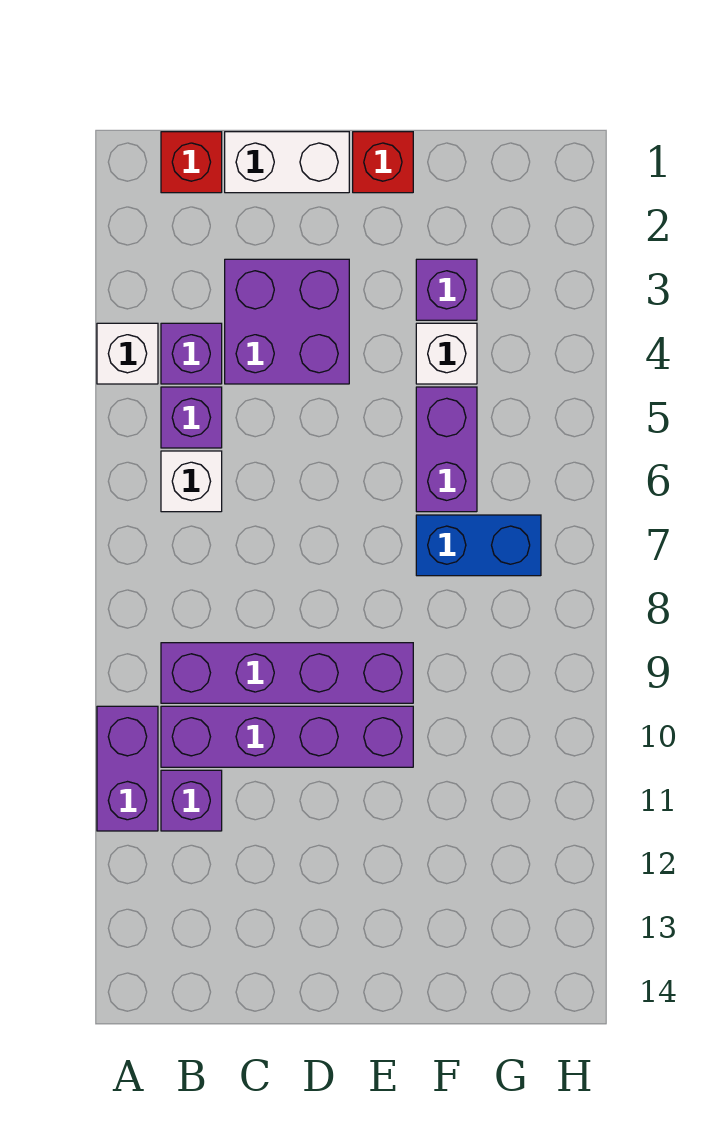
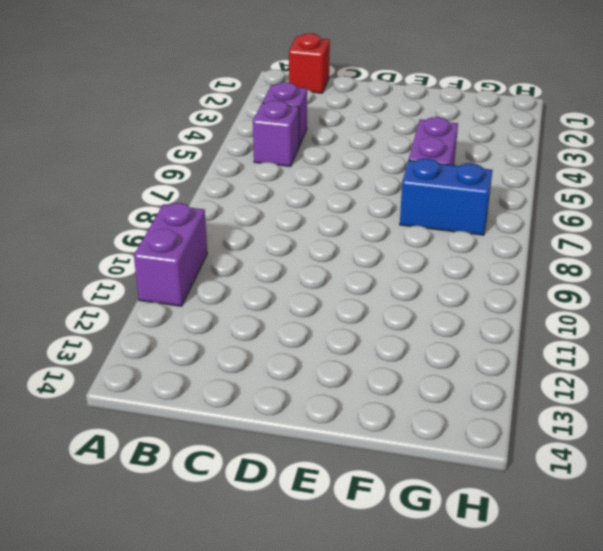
none -> white brick A4 level 1
none -> white brick B6 level 1
none -> purple brick B9:E9 level 1

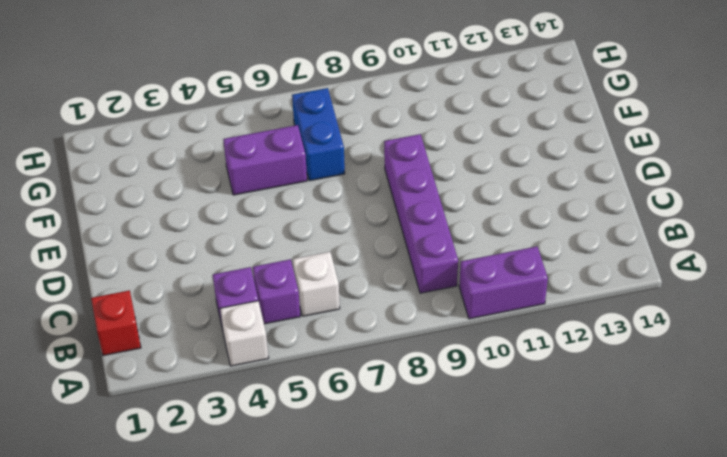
none -> purple brick B10:E10 level 1
none -> purple brick B11 level 1
none -> white brick C1:D1 level 1

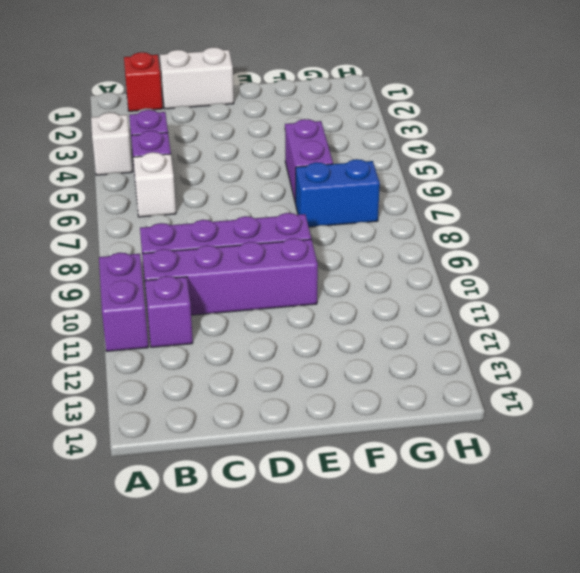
none -> purple brick C3:D4 level 1
none -> red brick E1 level 1
none -> purple brick F3 level 1

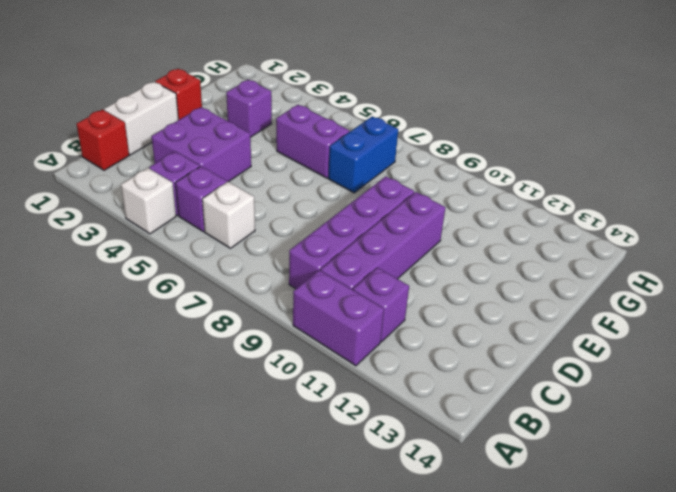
none -> white brick F4 level 1

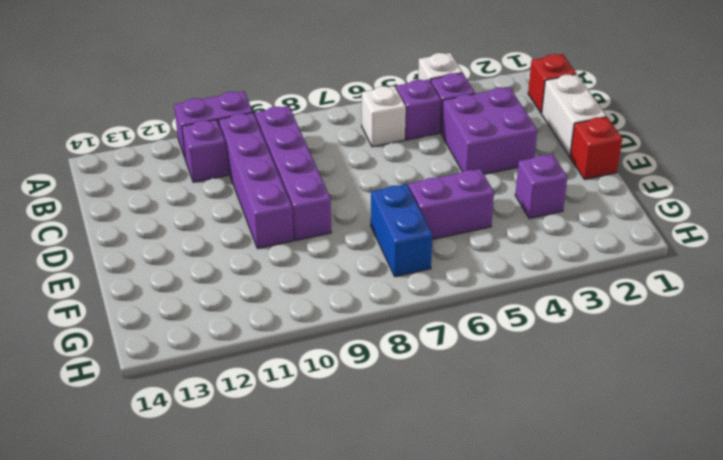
none -> white brick F4 level 1

